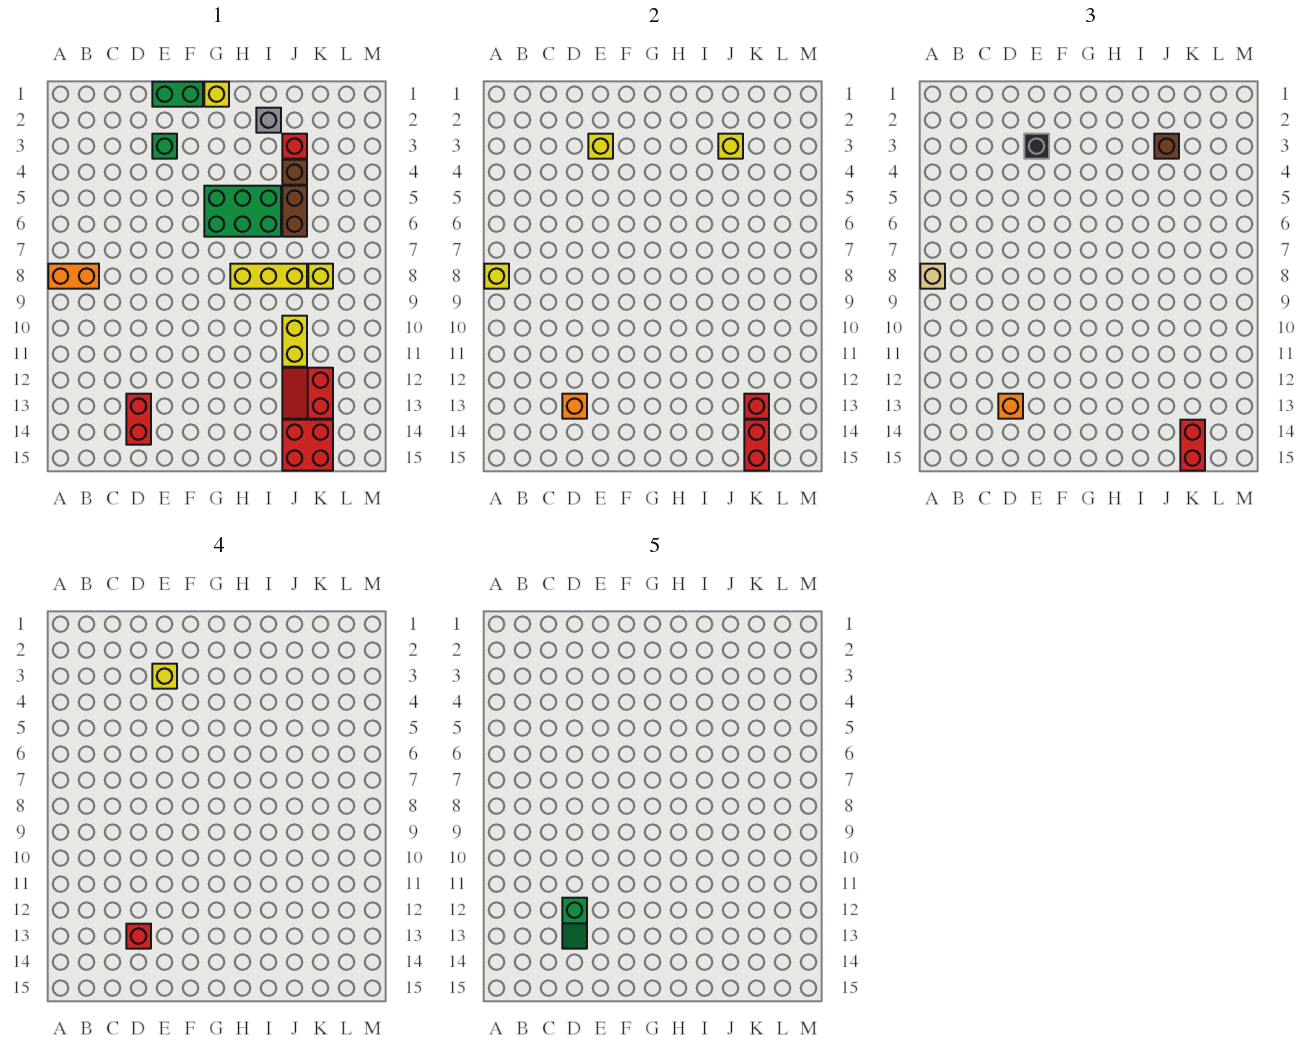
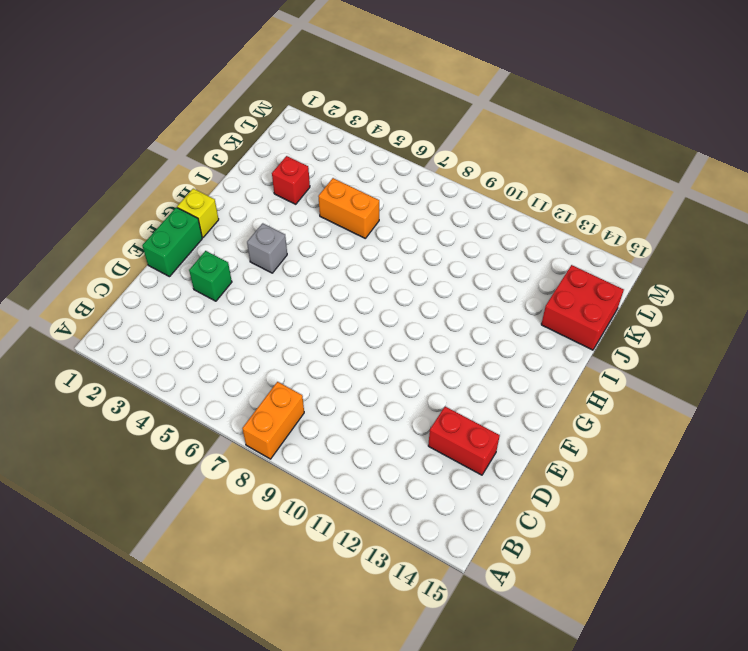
grey brick G4 level 1 -> grey brick I2 level 1
orange brick J5:J6 level 1 -> brown brick J5:J6 level 1
none -> green brick G5:I6 level 1
none -> yellow brick H8:J8 level 1
none -> brown brick J4 level 1

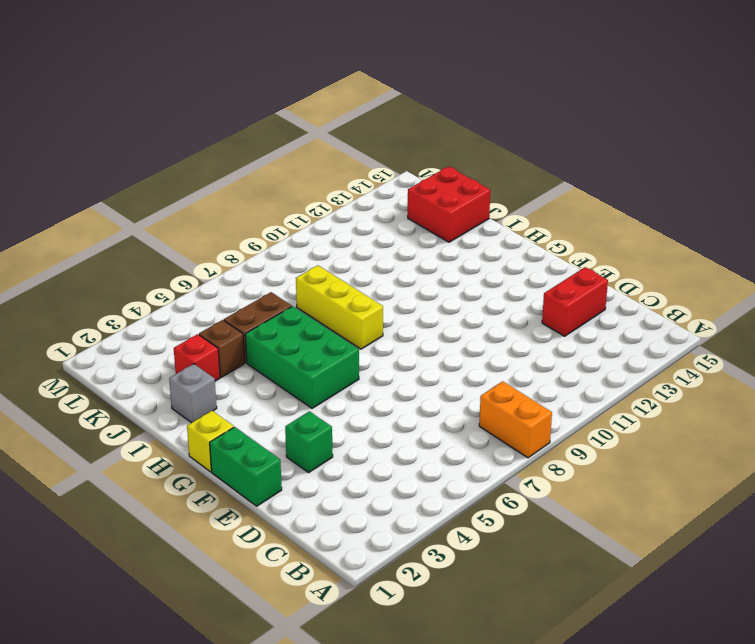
none -> yellow brick J10:J11 level 1
none -> red slope J12:K13 level 1 top K
none -> yellow brick K8 level 1

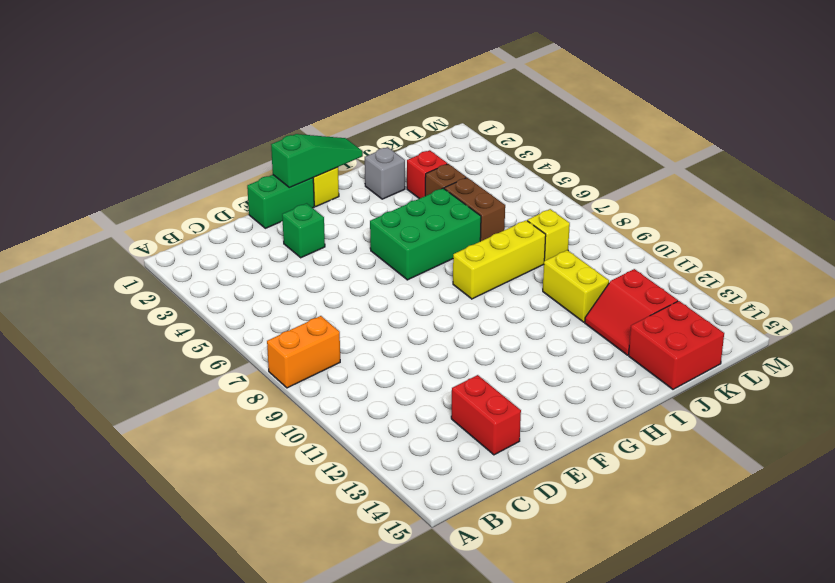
green slope F1:H1 level 2 top F -> none
none -> yellow brick A8 level 2
none -> orange brick D13 level 2
none -> yellow brick E3 level 2

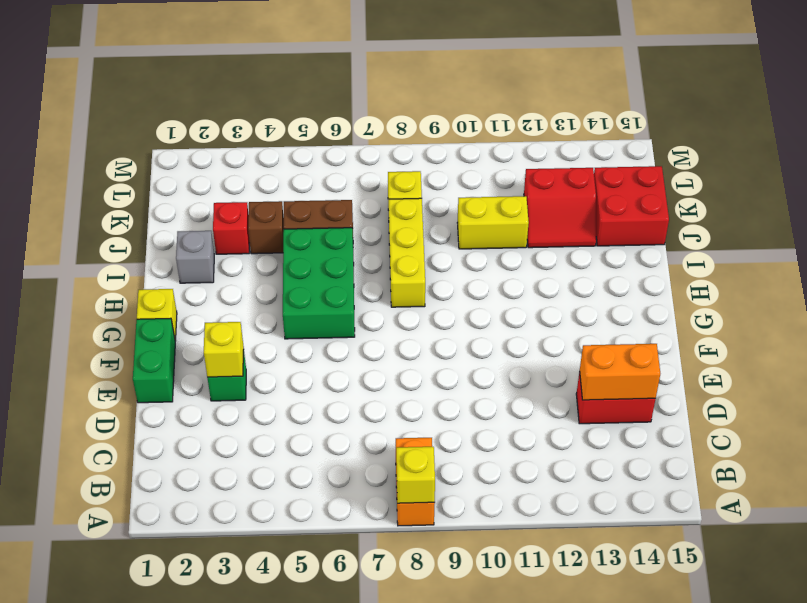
orange brick D13:D14 level 2 -> orange brick D13 level 2
none -> yellow brick J3 level 2
none -> red brick K13 level 2
none -> red brick K14:K15 level 2

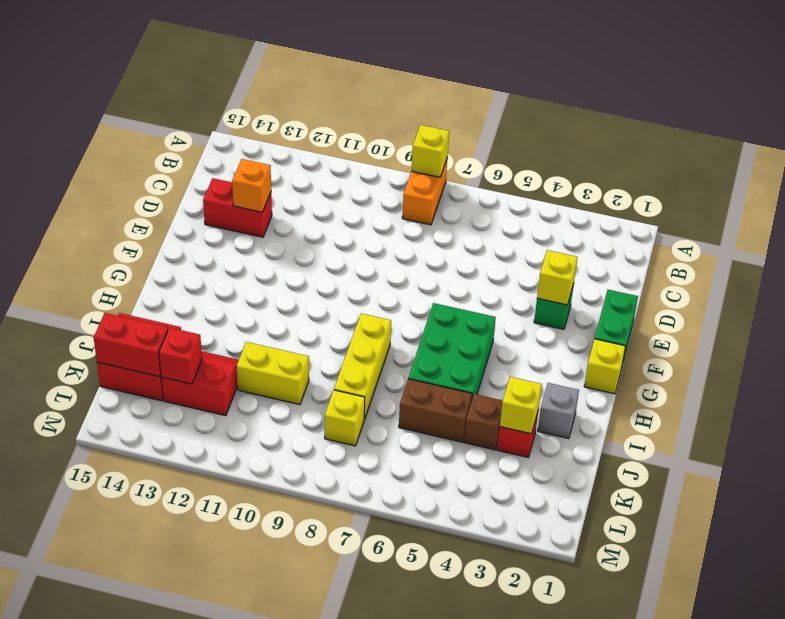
none -> tan brick A8 level 3
none -> orange brick D13 level 3
none -> black brick E3 level 3

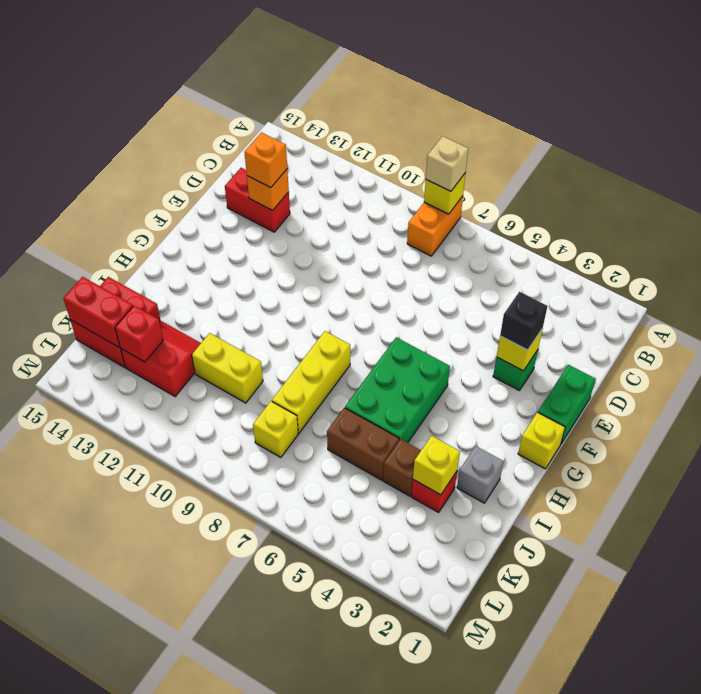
none -> brown brick J3 level 3
none -> red brick K14:K15 level 3
none -> red brick D13 level 4

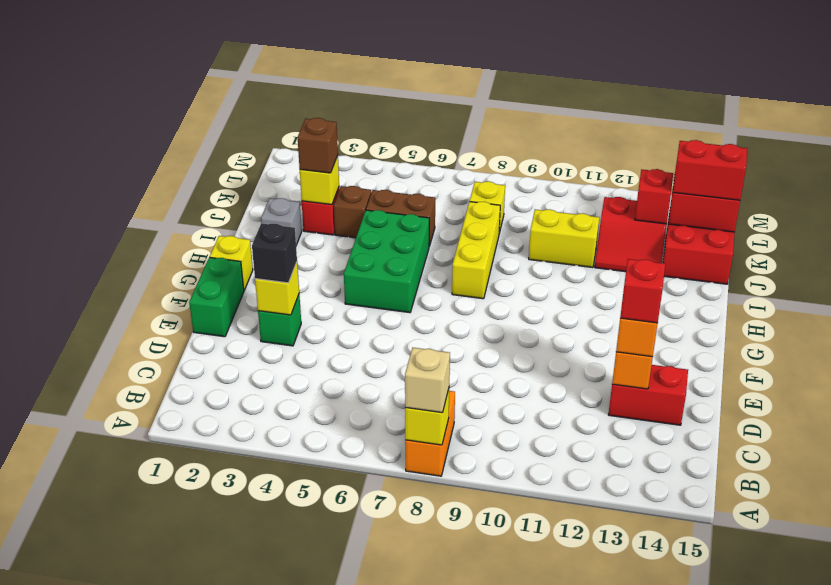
none -> yellow brick E3 level 4
none -> green slope D12:D13 level 5 top 12

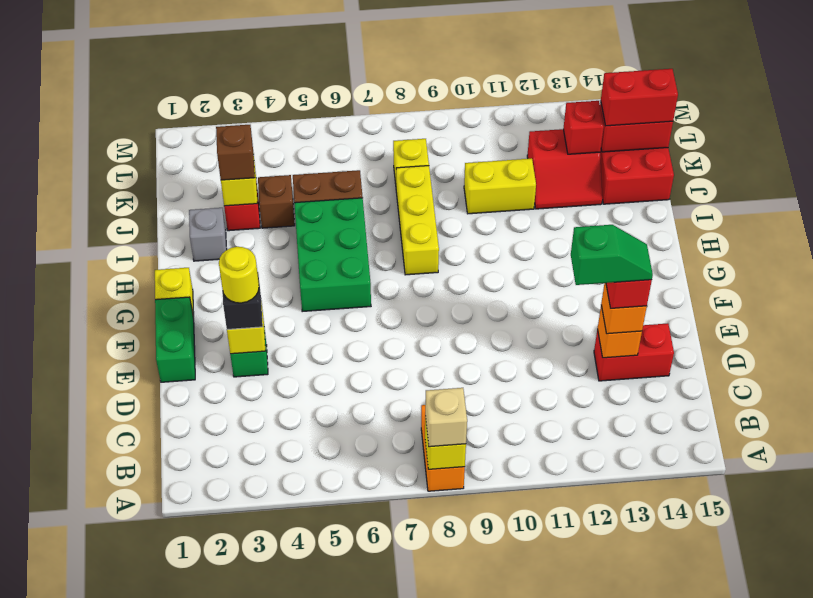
yellow round brick E3 level 4 -> yellow brick E3 level 4

